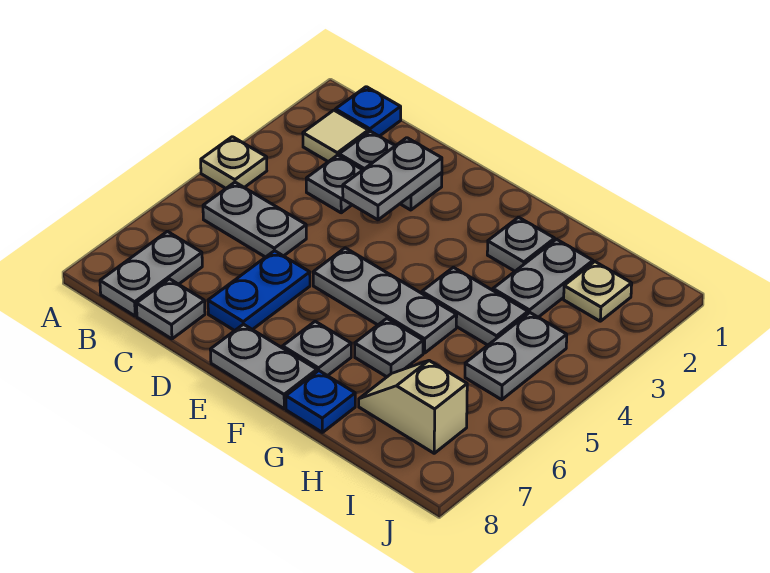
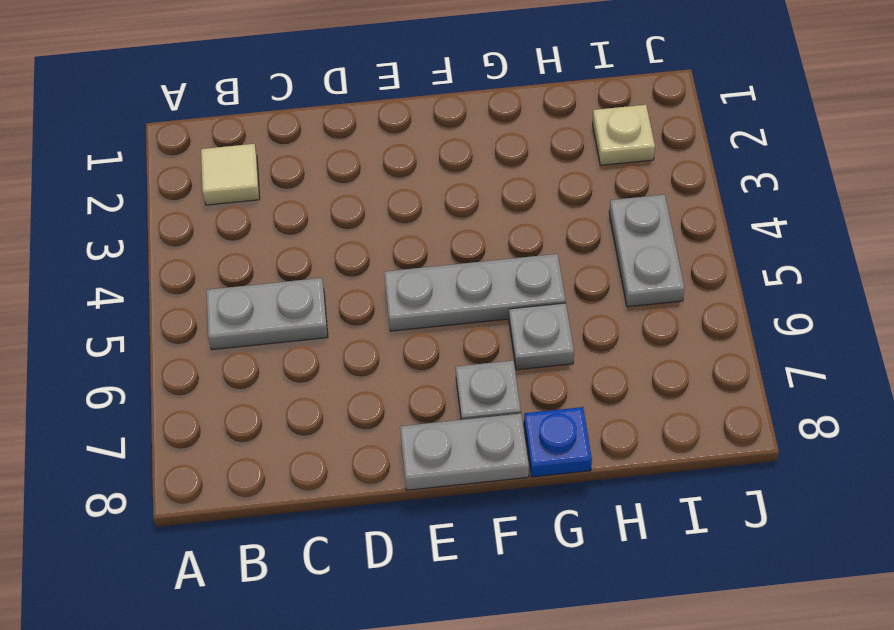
none -> tan plate A4 level 1
none -> blue plate B1 level 1
none -> grey plate B7:B8 level 1

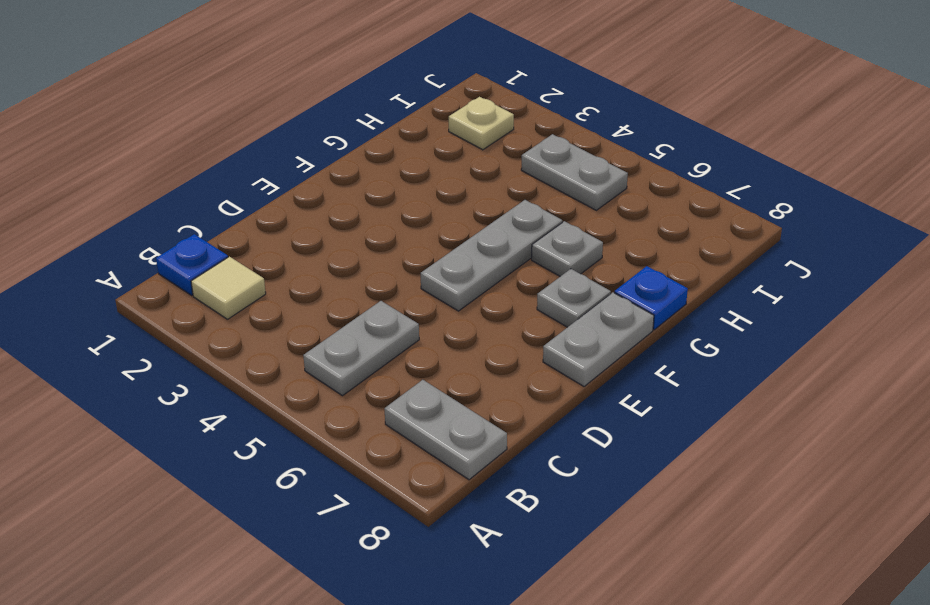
none -> tan plate A4 level 1
none -> grey plate C2:D2 level 1
none -> grey plate C3 level 1

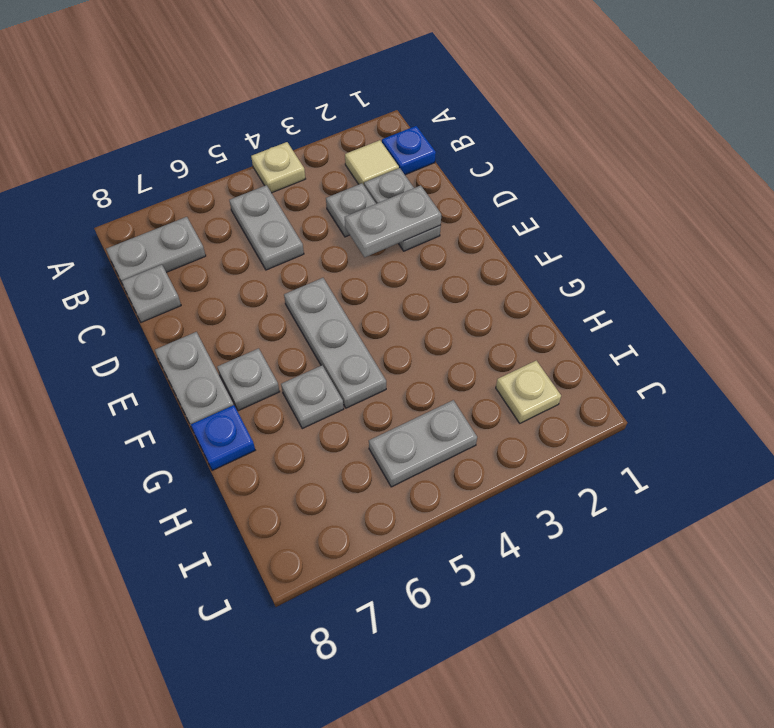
none -> blue plate D6:D7 level 1
none -> grey plate G2 level 1
none -> grey plate G4:H4 level 1

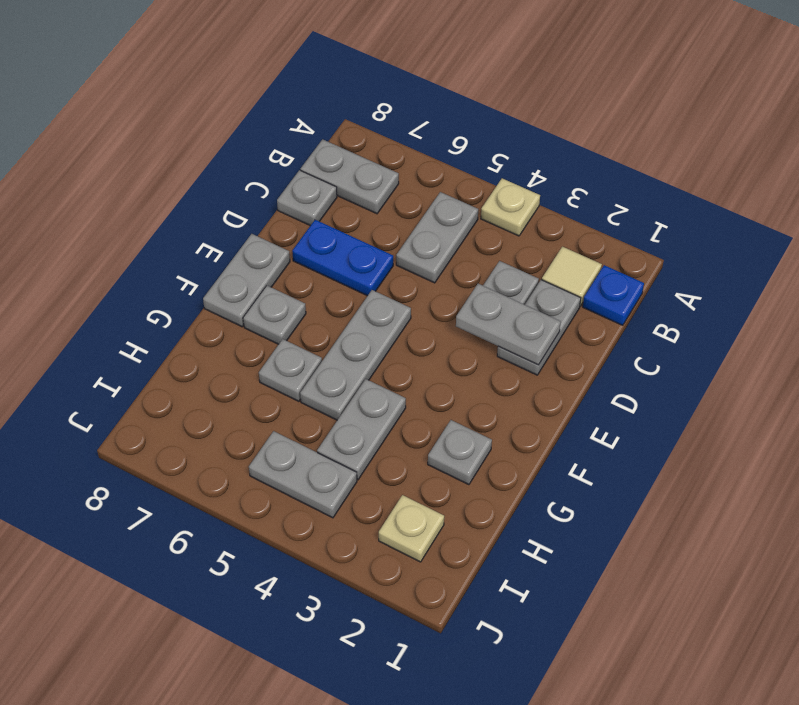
none -> blue plate G8 level 1
none -> grey plate H2:H3 level 1
none -> tan slope H7:I7 level 1 top I

